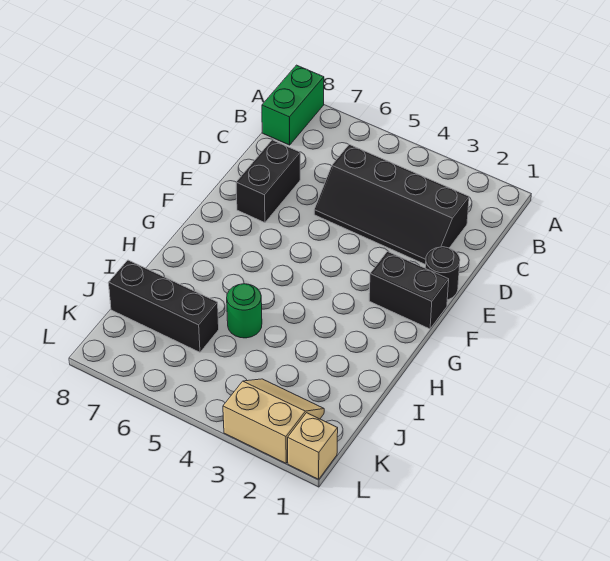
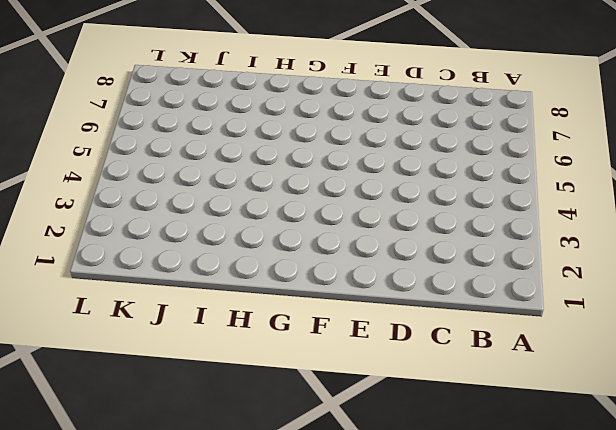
none -> green brick A8:B8 level 1
none -> black slope C2:D5 level 1 top C

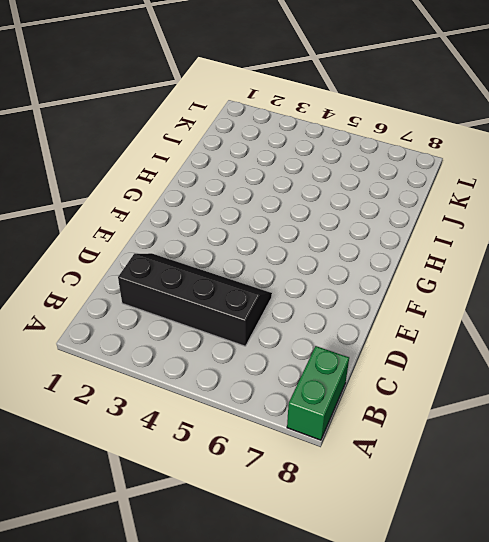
none -> black brick D7:E7 level 1
none -> black round brick E1 level 1

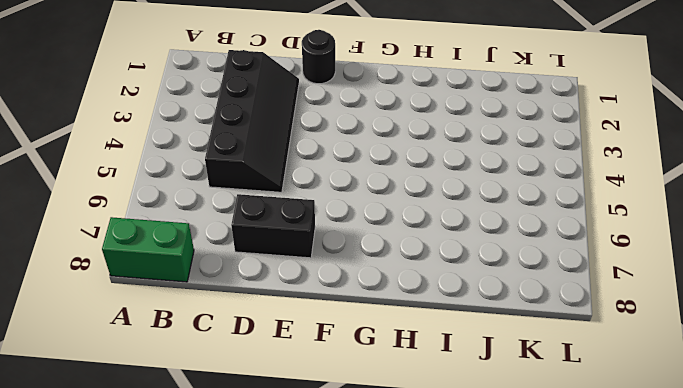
none -> black brick F1:F2 level 1
none -> green round brick I5 level 1

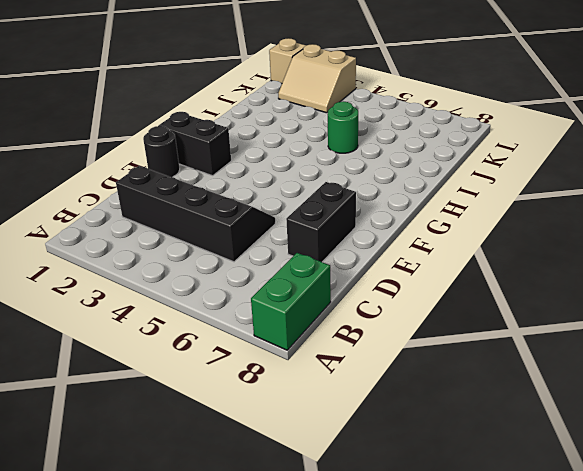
none -> black brick J6:J8 level 1

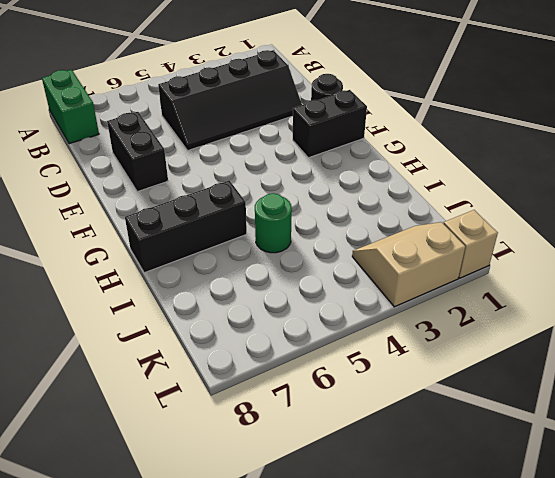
black brick H6:H8 level 1 -> black brick J6:J8 level 1

